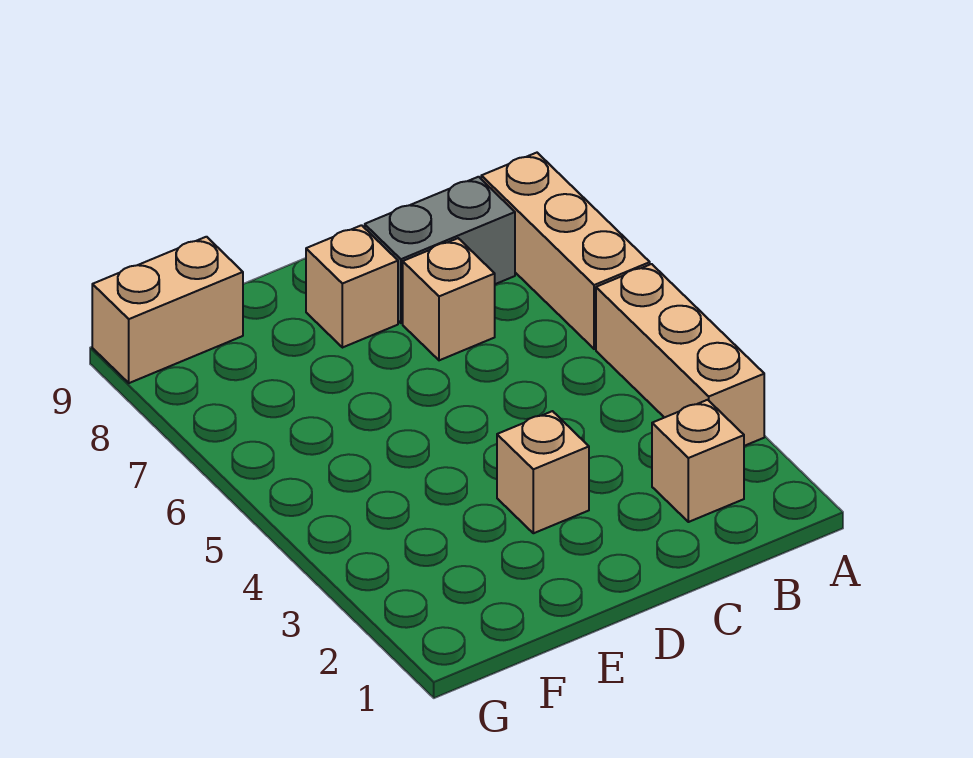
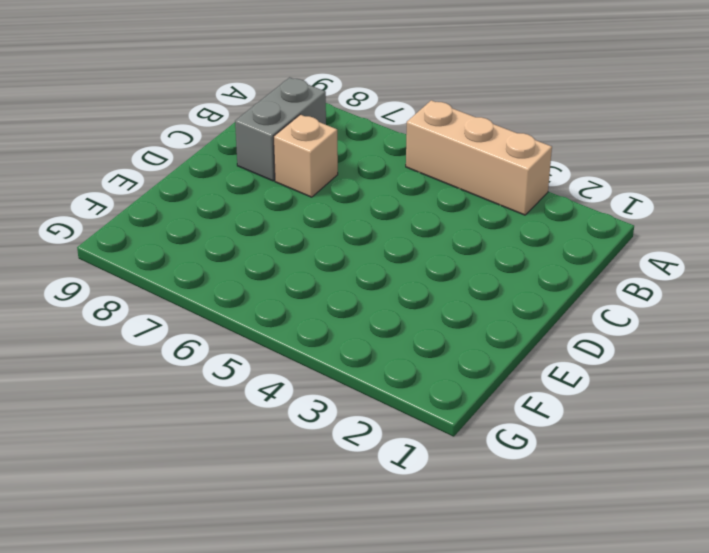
none -> tan brick A6:A8 level 1
none -> tan brick B2 level 1

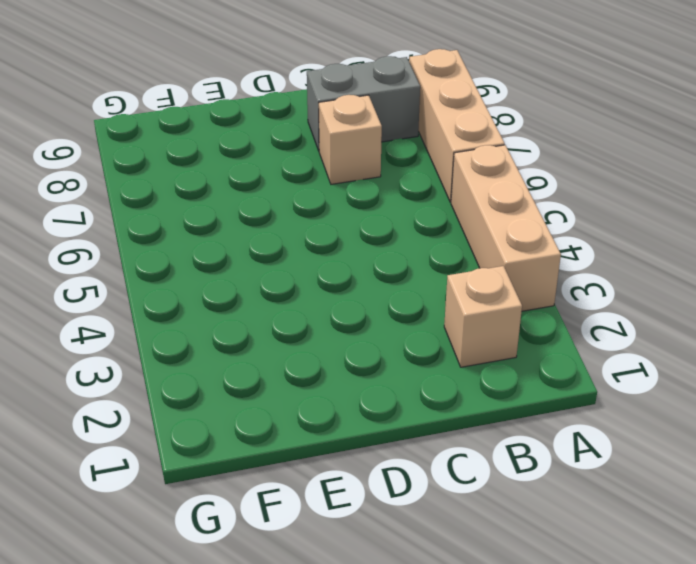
none -> tan brick D3 level 1
none -> tan brick D8 level 1

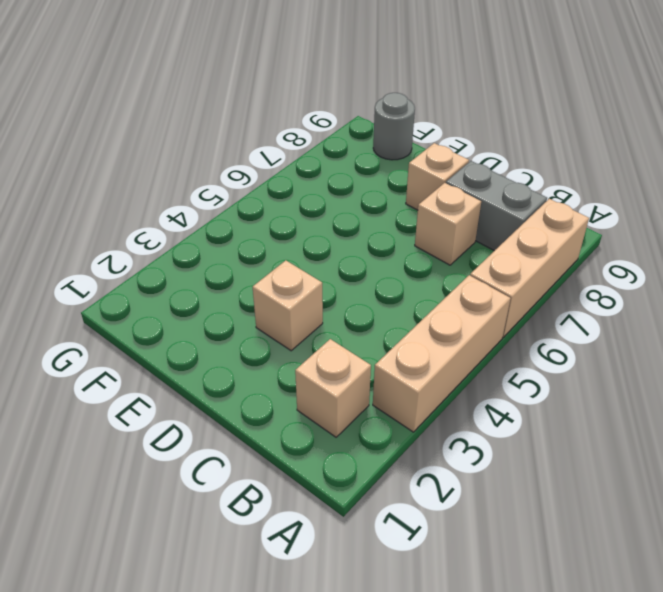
grey round brick F9 level 1 -> tan brick F9:G9 level 1

